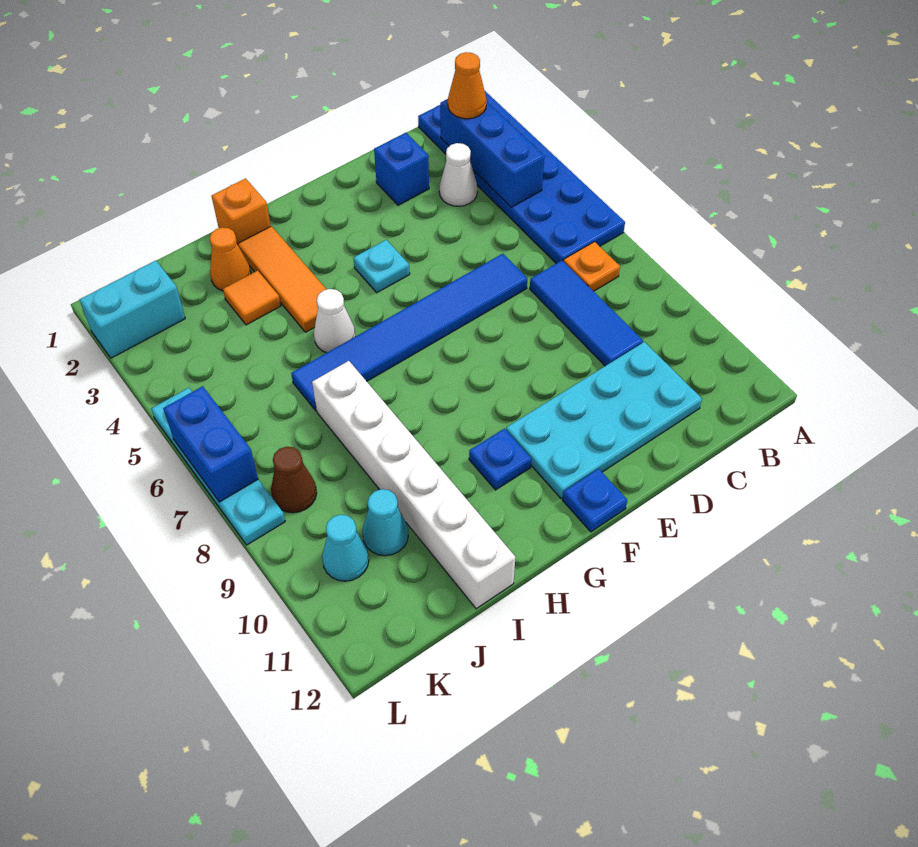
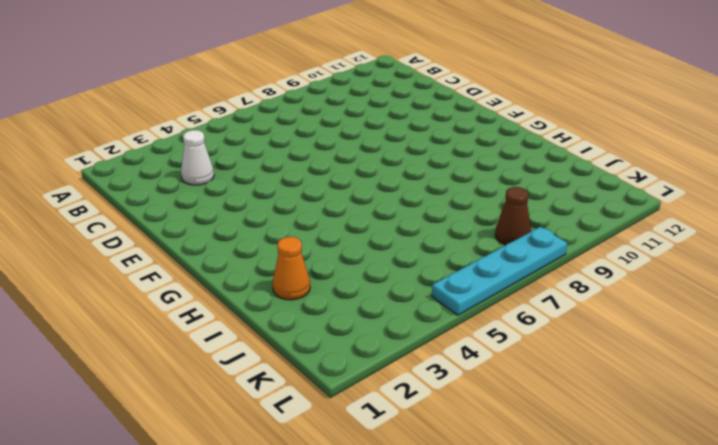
none -> blue plate A1:B6 level 1
none -> orange plate B7 level 1
none -> blue tile C7:C9 level 1

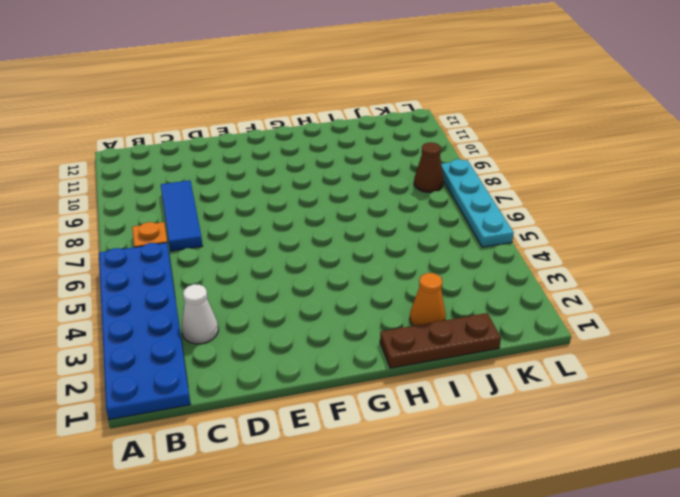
brown plate H1:J1 level 1 -> orange brick H1 level 1
none -> cyan plate C10:F11 level 1
none -> blue brick D2 level 1
none -> blue tile D6:I6 level 1

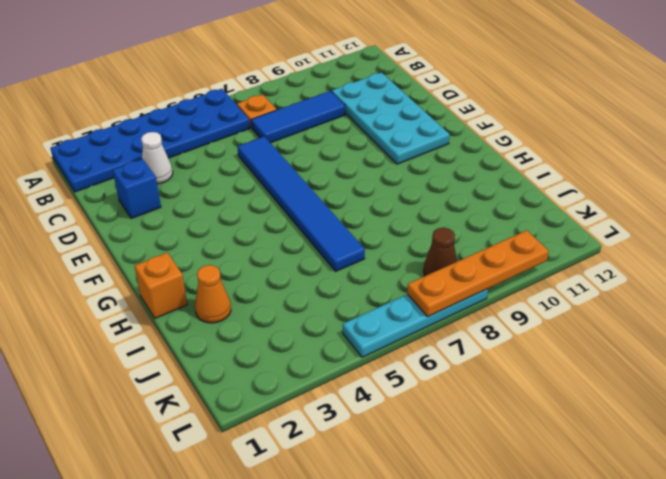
orange plate L7:L10 level 2 -> blue brick L6:L7 level 2
none -> cyan plate F4 level 1
none -> blue plate F12 level 1
none -> blue plate G10 level 1

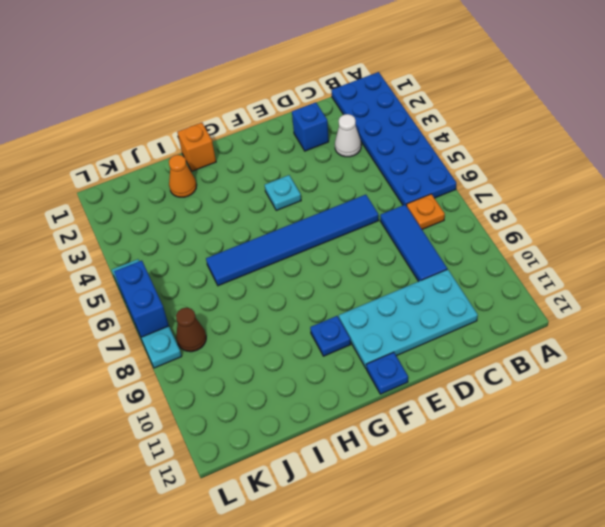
none -> orange tile H2:H4 level 1
none -> white cone H5 level 1
none -> orange tile I3 level 1

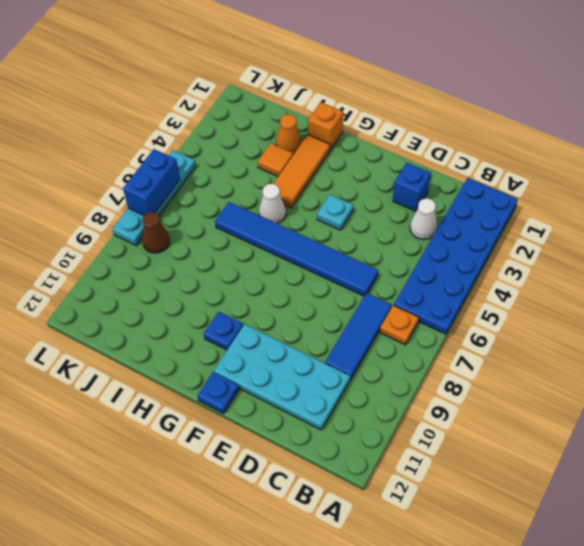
none -> white brick I7:I12 level 1
none -> cyan cone J10 level 1
none -> cyan brick K2:L2 level 1

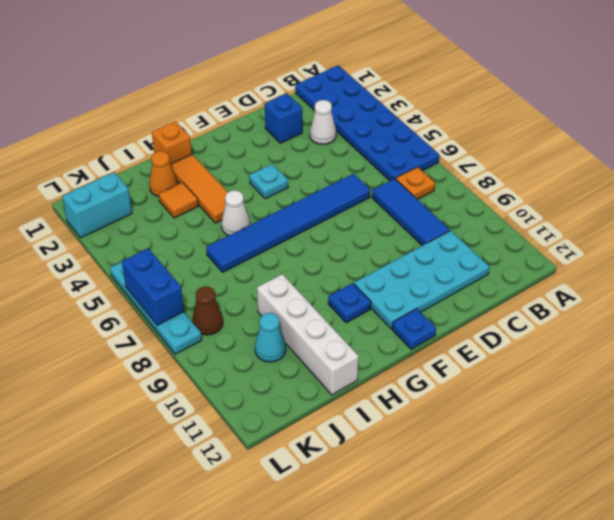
white brick I9:I12 level 1 -> white brick I7:I12 level 1
none -> cyan cone K10 level 1
none -> blue brick B2:B4 level 2
none -> orange cone B2 level 3

